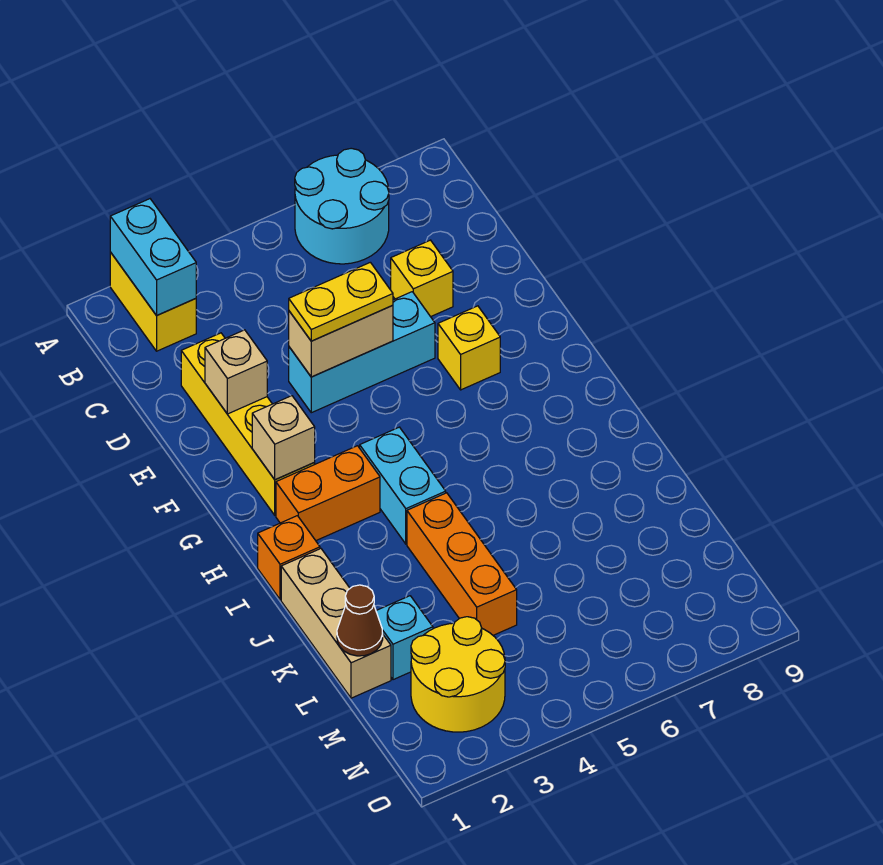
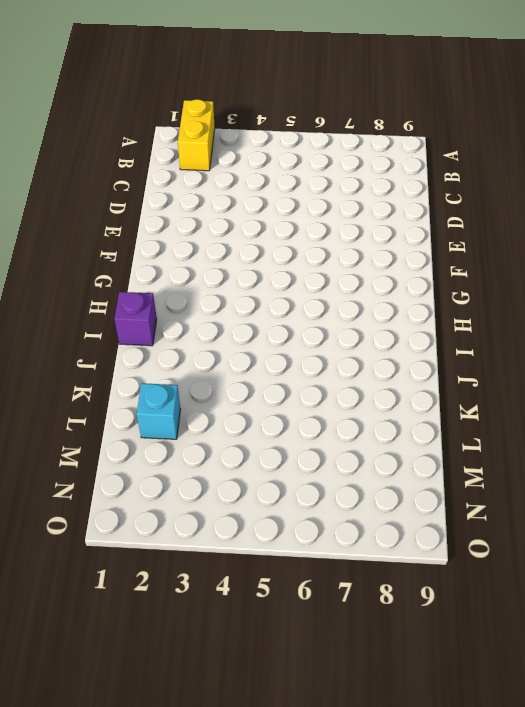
purple brick I1 level 1 -> orange brick I1 level 1
none -> cyan round brick A6:B7 level 1
none -> yellow brick D2:G2 level 1
none -> yellow brick D7 level 1

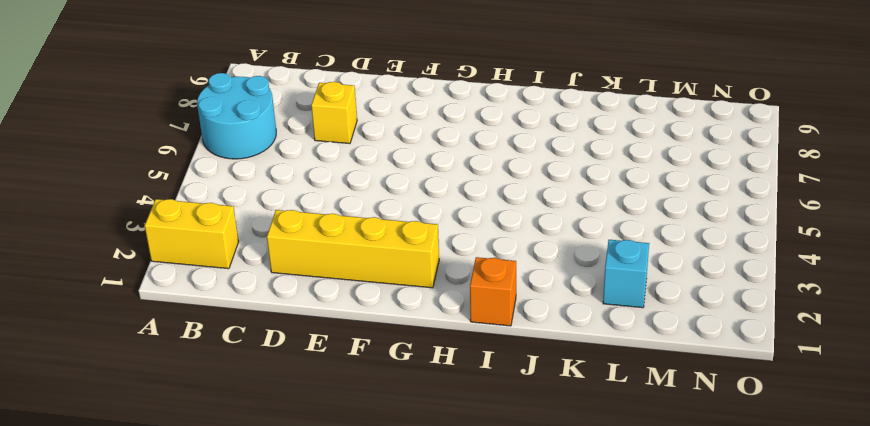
none -> cyan brick E4:E6 level 1
none -> yellow brick F7 level 1
none -> orange brick H2:H3 level 1

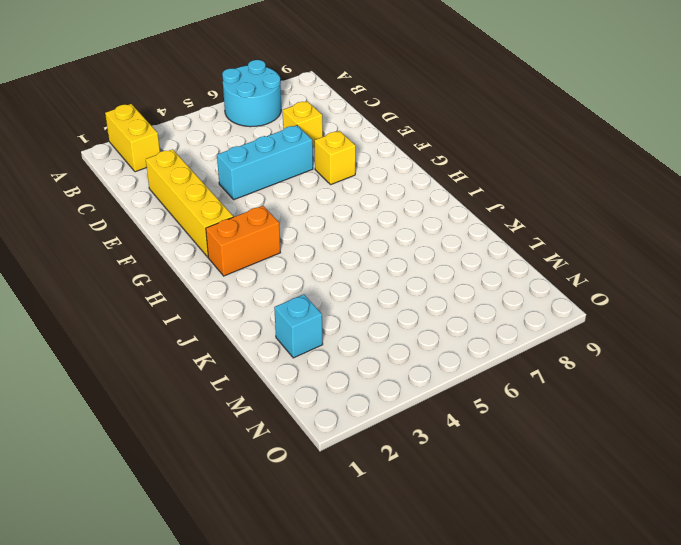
none -> cyan brick H4:I4 level 1
none -> orange brick I1 level 1
none -> tan brick J1:L1 level 1

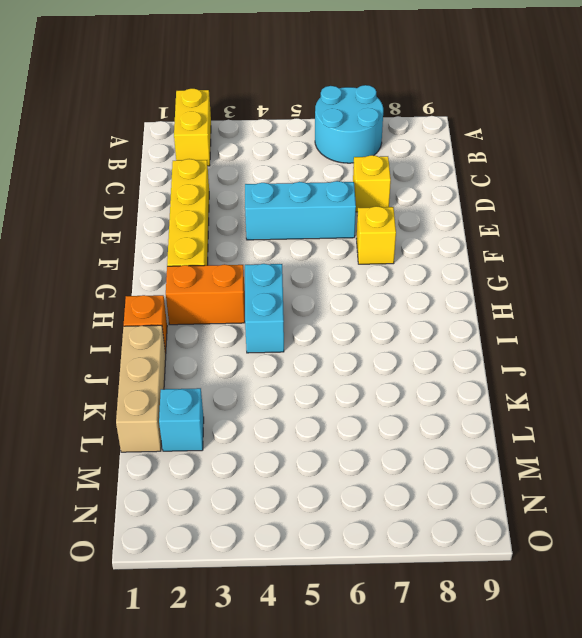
none -> orange brick J4:L4 level 1
none -> yellow round brick M2:N3 level 1
none -> cyan brick A2:B2 level 2

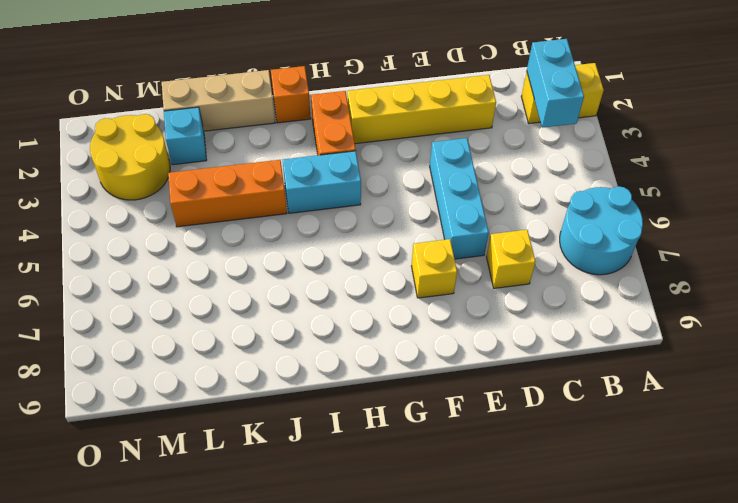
cyan brick B2:B3 level 2 -> cyan brick A2:B2 level 2
none -> tan brick E2 level 2
none -> tan brick E4:E5 level 2
none -> tan brick G2 level 2

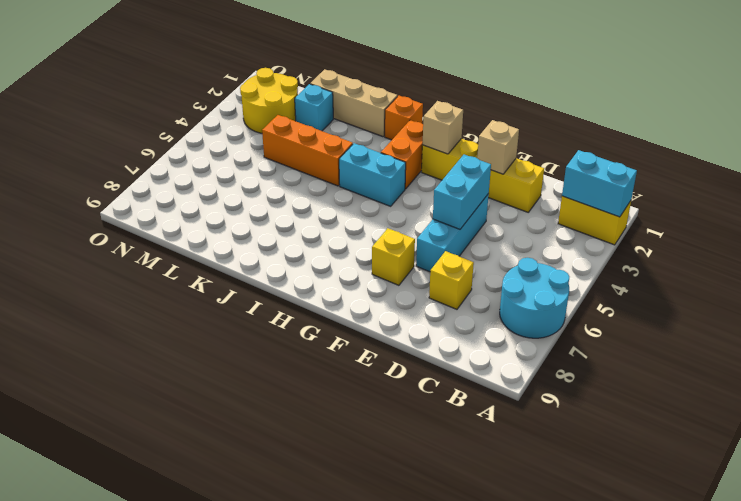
cyan brick E4:E5 level 2 -> tan brick E4:E5 level 2
none -> brown cone L1 level 2
none -> yellow plate E4:E5 level 3

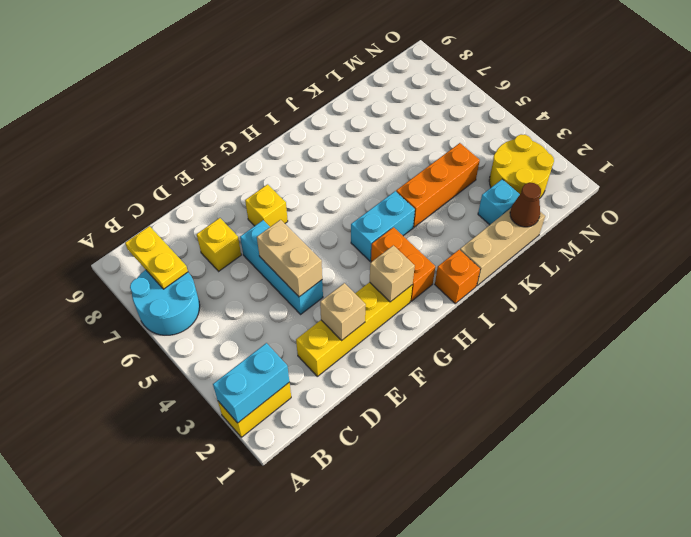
yellow plate B7:B8 level 2 -> yellow plate E4:E5 level 3

